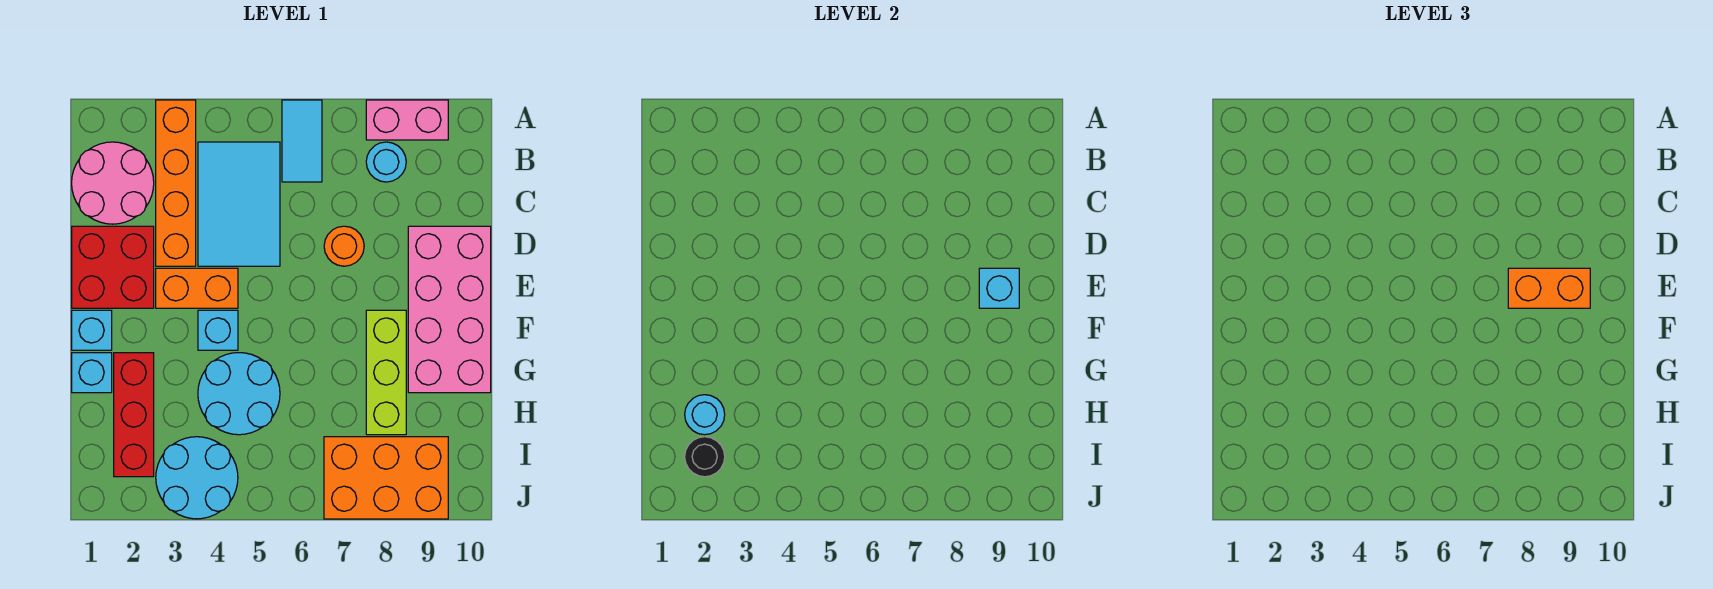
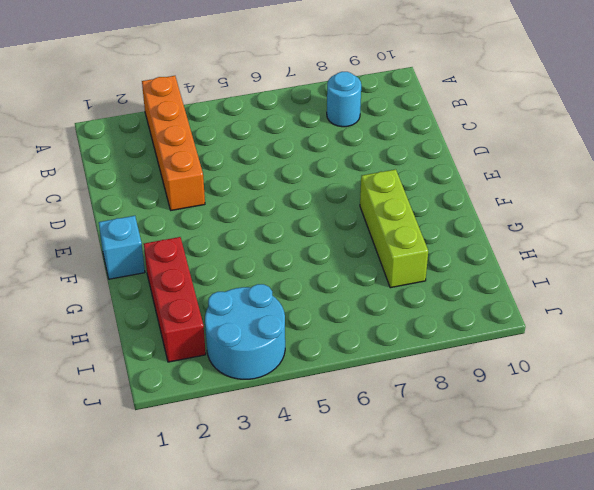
none -> cyan tile A6:B6 level 1
none -> pink brick A8:A9 level 1
none -> pink round brick B1:C2 level 1

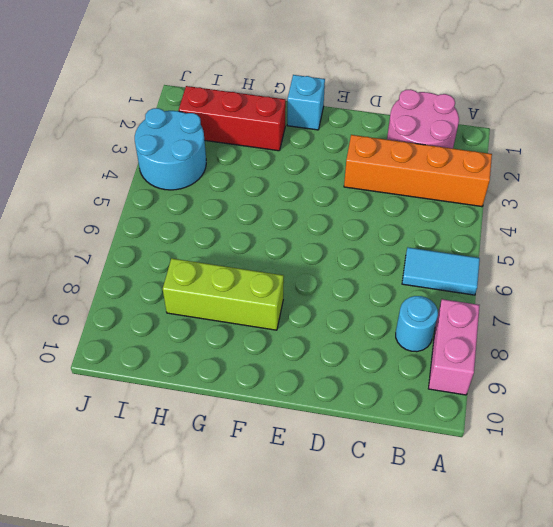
none -> cyan tile B4:D5 level 1
none -> red brick D1:E2 level 1
none -> orange round brick D7 level 1

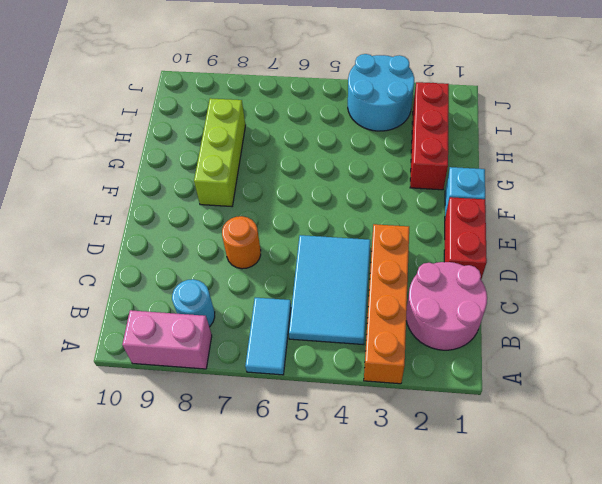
red brick D1:E1 level 1 -> red brick D1:E2 level 1
none -> pink brick D9:G10 level 1
none -> orange brick E3:E4 level 1
none -> cyan brick F4 level 1

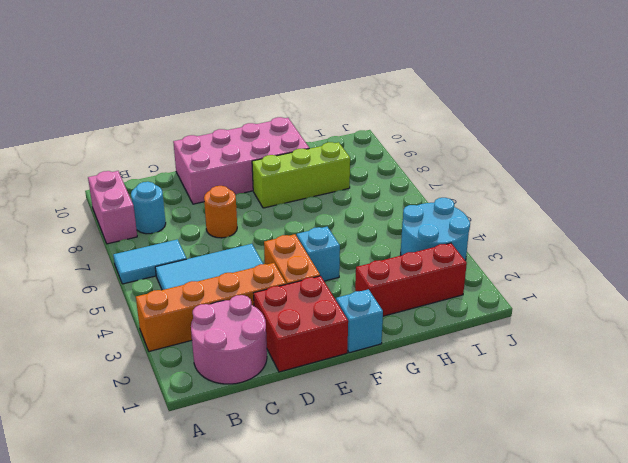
none -> cyan brick G1 level 1
none -> cyan round brick G4:H5 level 1
none -> orange brick I7:J9 level 1

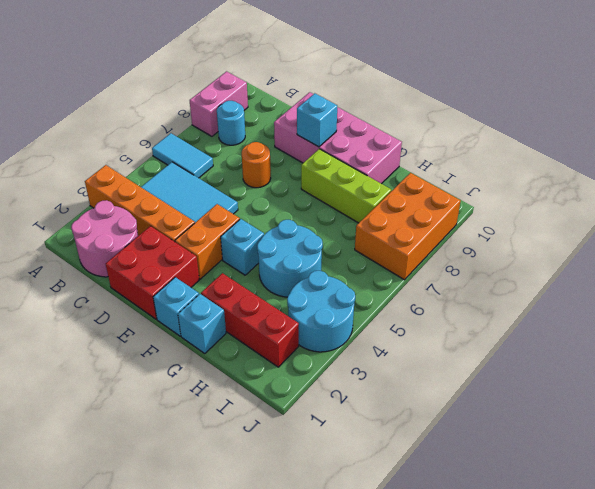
none -> cyan round brick H2 level 2
none -> black round brick I2 level 2
none -> orange brick E8:E9 level 3

